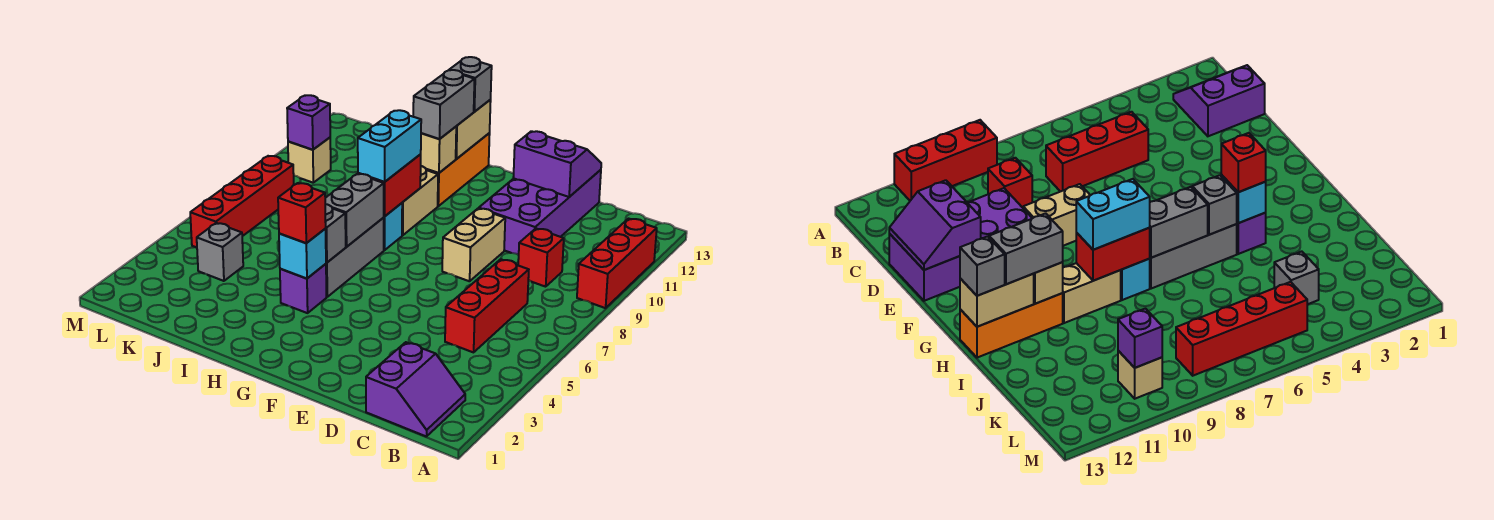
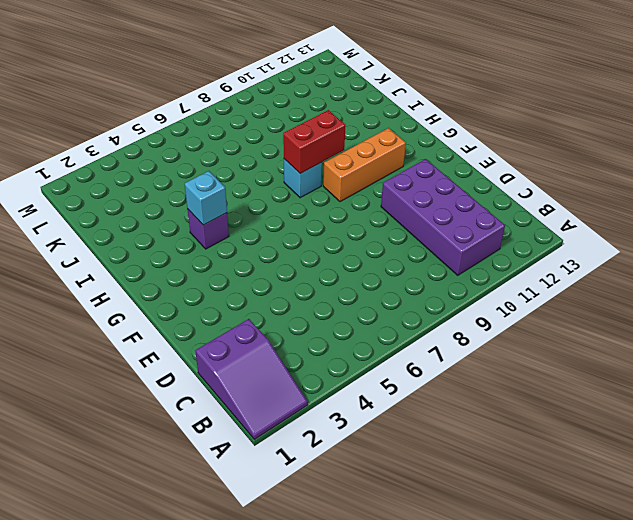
purple slope A1:C2 level 1 top C -> purple slope B1:C2 level 1 top C
purple brick B10:E11 level 1 -> purple brick D10:E13 level 1
orange brick G9:G11 level 1 -> orange brick H11:H13 level 1
none -> red brick A9:A11 level 1
none -> red brick C5:C7 level 1
none -> red brick C9 level 1

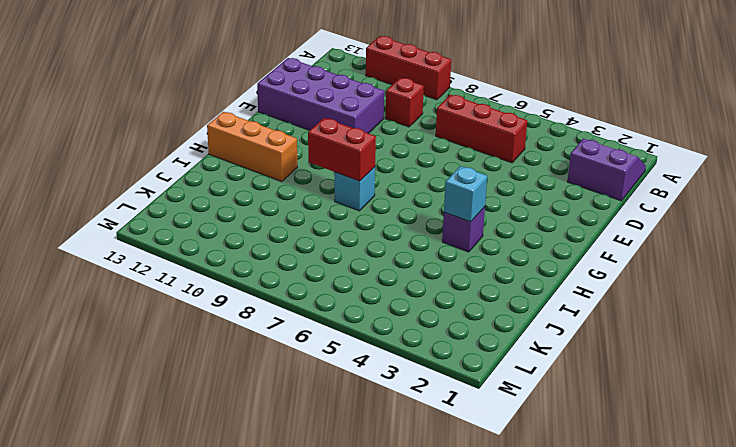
none -> tan brick E8:E9 level 1
none -> grey brick H5:H7 level 1
none -> tan brick H9:H10 level 1

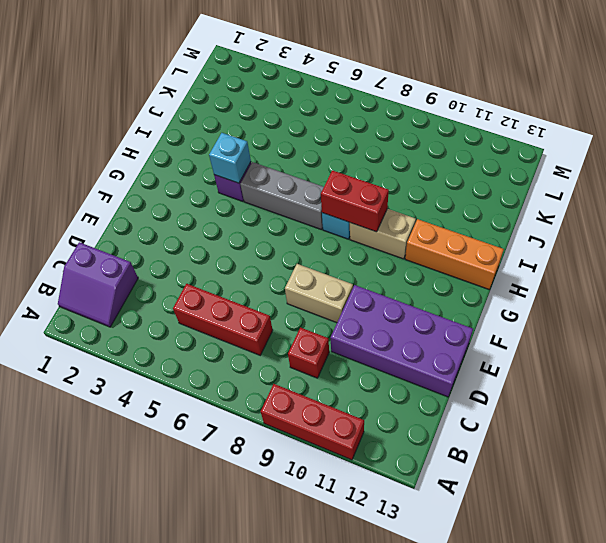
none -> grey brick K4 level 1
none -> red brick L5:L8 level 1
none -> tan brick L10 level 1

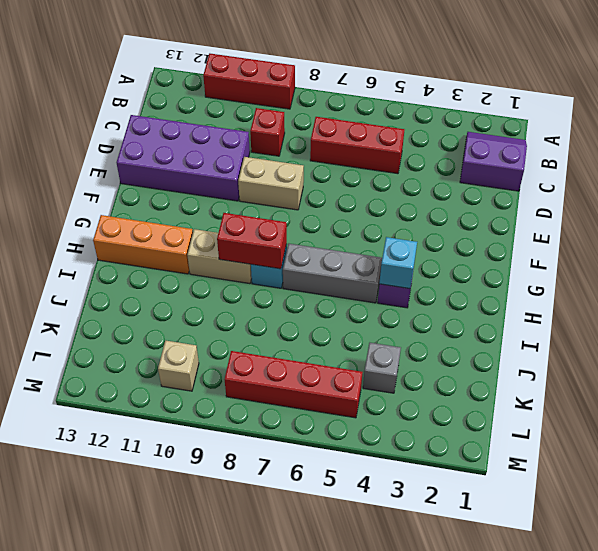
none -> purple slope D12:E13 level 2 top 12
none -> grey brick H5 level 2
none -> grey brick H6:H7 level 2

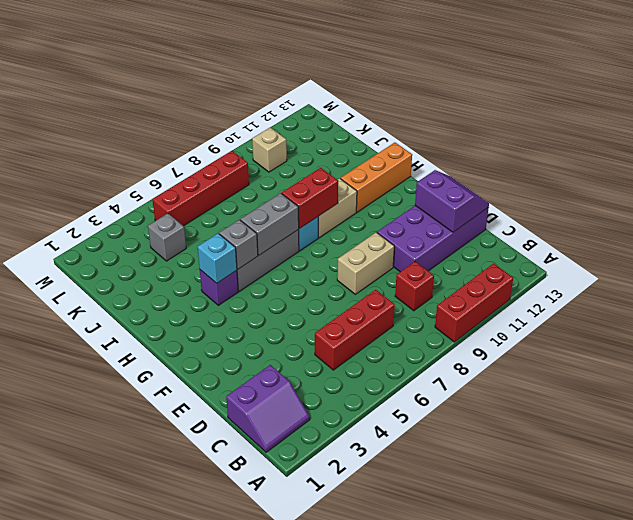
none -> tan brick H11 level 2
none -> tan brick H12:H13 level 2
none -> purple brick L10 level 2

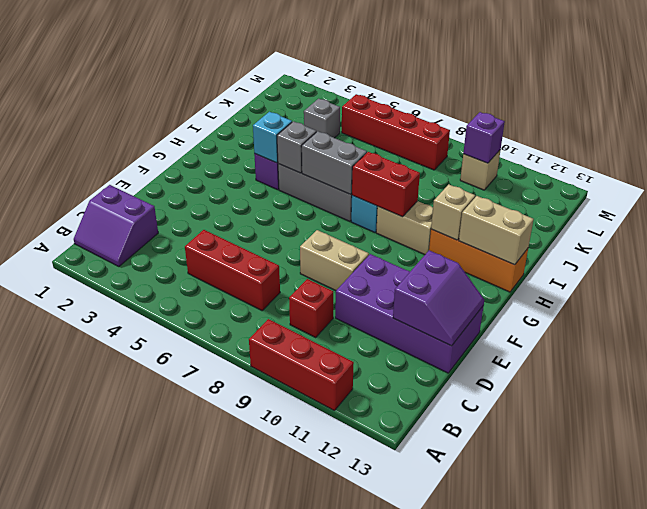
none -> red brick H4 level 3
none -> cyan brick H8:H9 level 3
none -> grey brick H11:H12 level 3

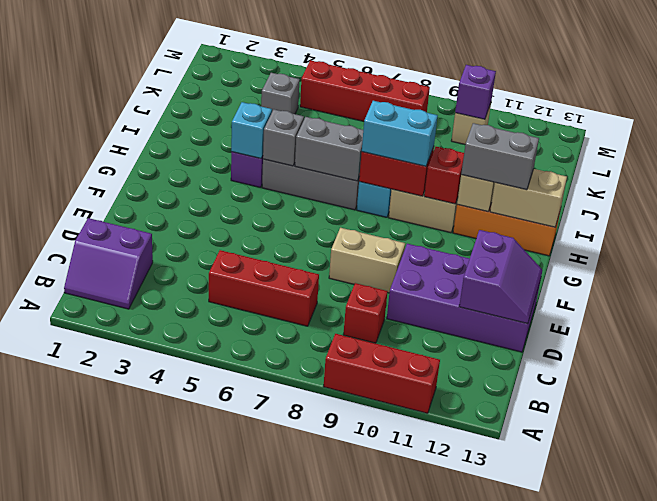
red brick H10 level 2 -> red brick H4 level 3
none -> grey brick H13 level 3

